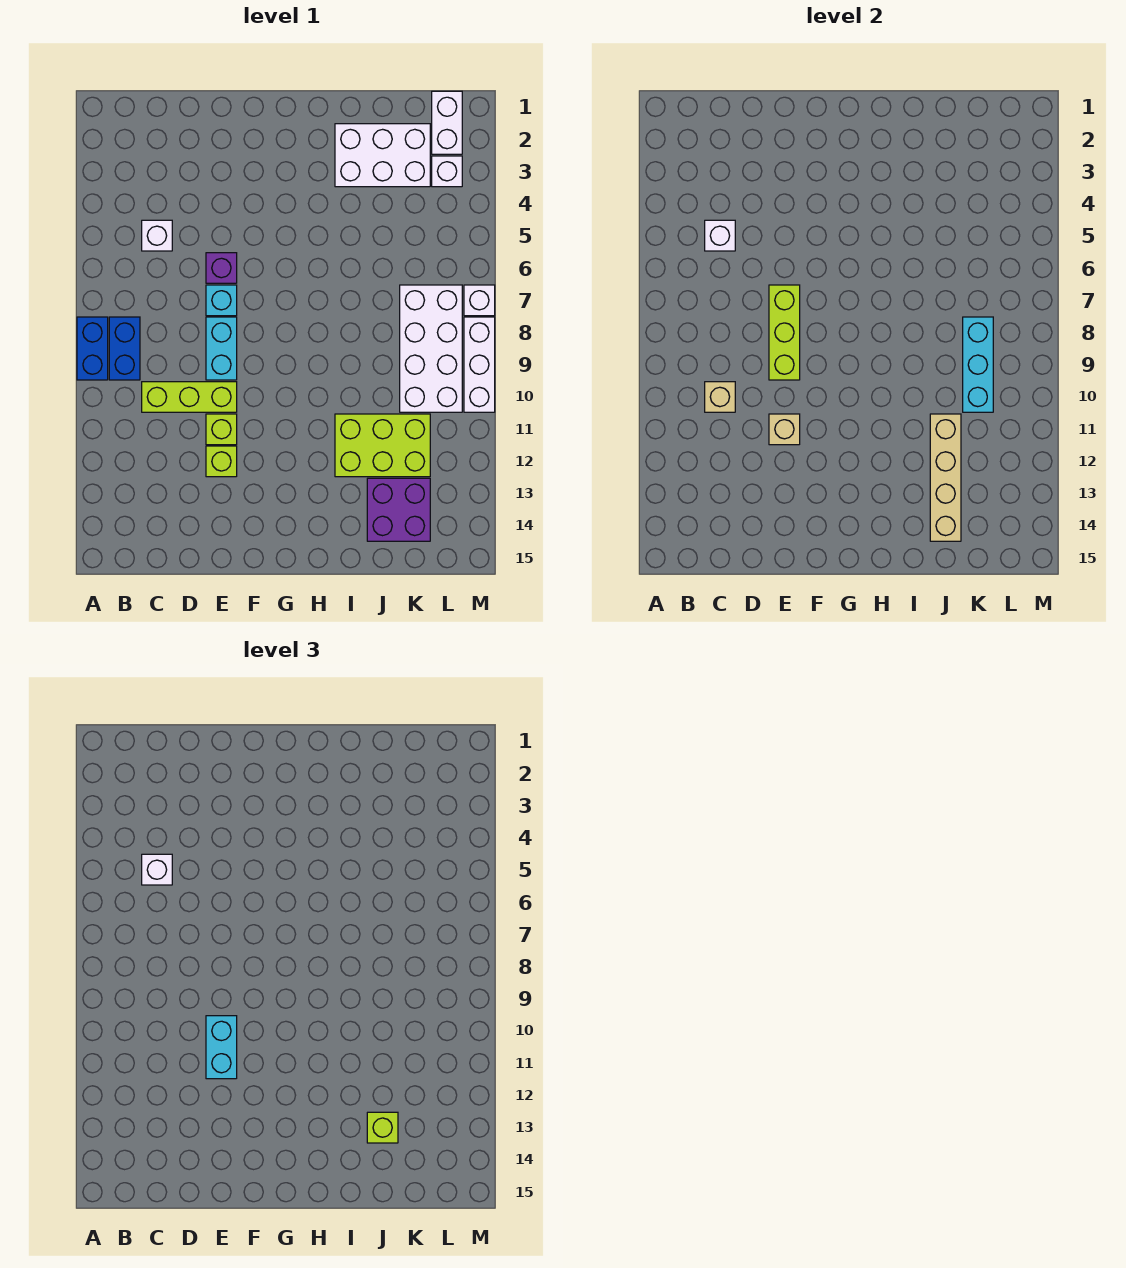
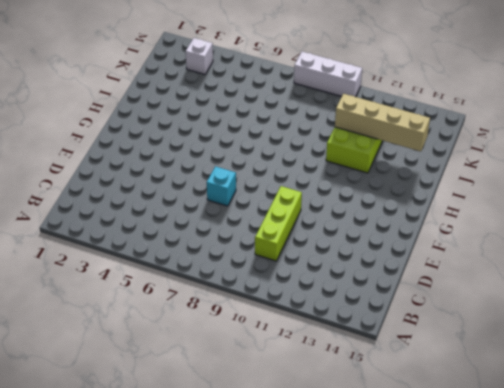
none -> blue brick A8:A9 level 1
none -> blue brick B8:B9 level 1
none -> white brick C5 level 1

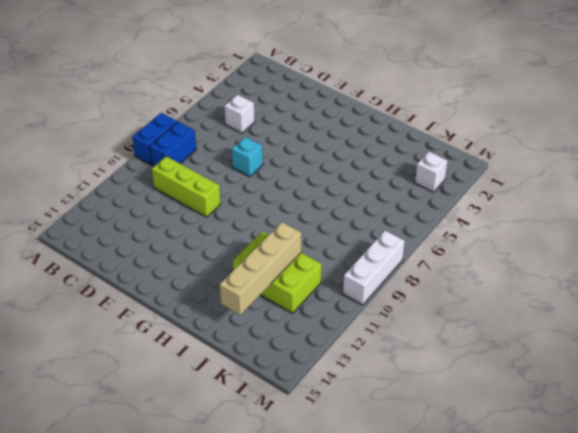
none -> purple brick E6 level 1
none -> cyan brick E8:E9 level 1
none -> lime brick E11 level 1

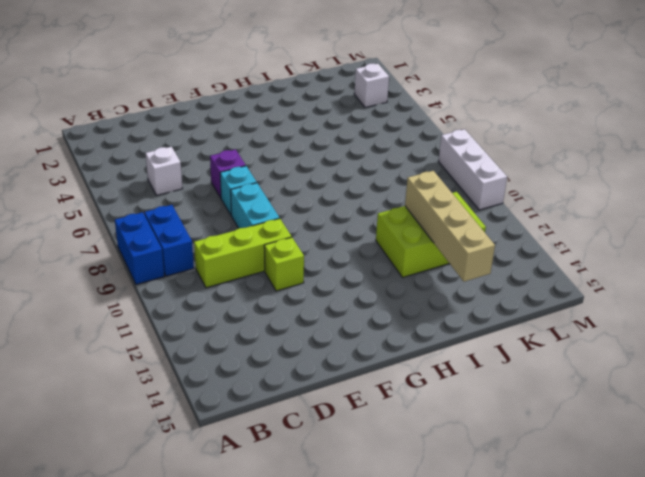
none -> lime brick E12 level 1
none -> white brick I2:K3 level 1
none -> purple brick J13:K14 level 1

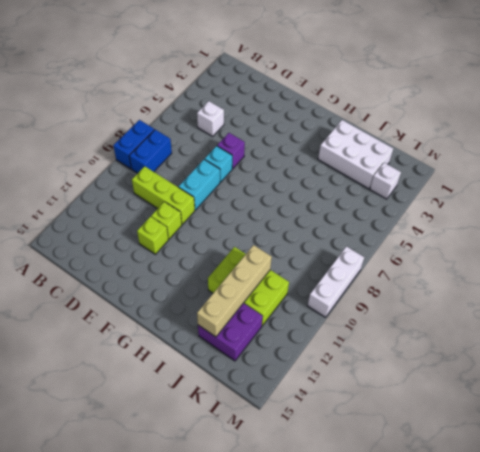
none -> white brick K7:L10 level 1
none -> white brick L1:L2 level 1
none -> white brick M7 level 1

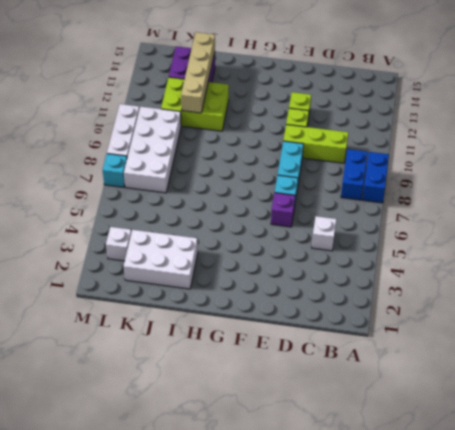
cyan brick M7 level 1 -> white brick M7 level 1
none -> white brick L1:L2 level 1
none -> white brick C5 level 2
none -> tan brick C10 level 2

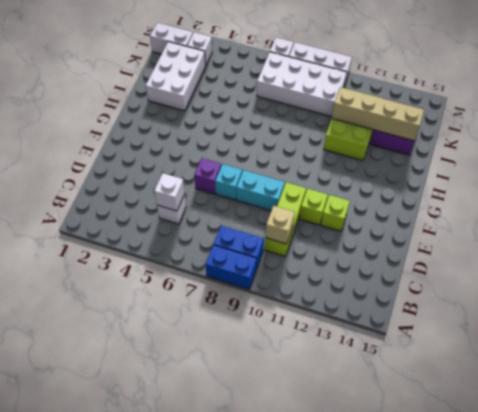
none -> lime brick E7:E9 level 2
none -> tan brick E11 level 2
none -> cyan brick K8:K10 level 2

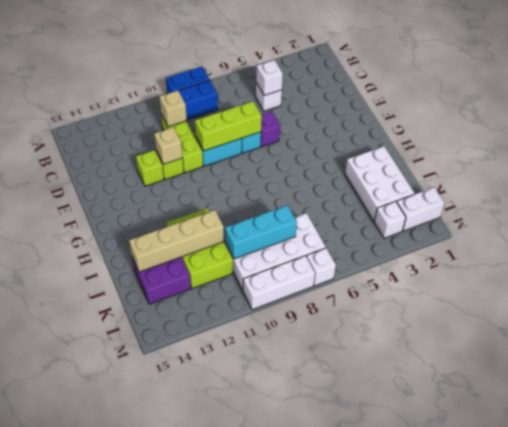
none -> white brick C5 level 3
none -> cyan brick E10:E11 level 3
none -> lime brick J13 level 3

